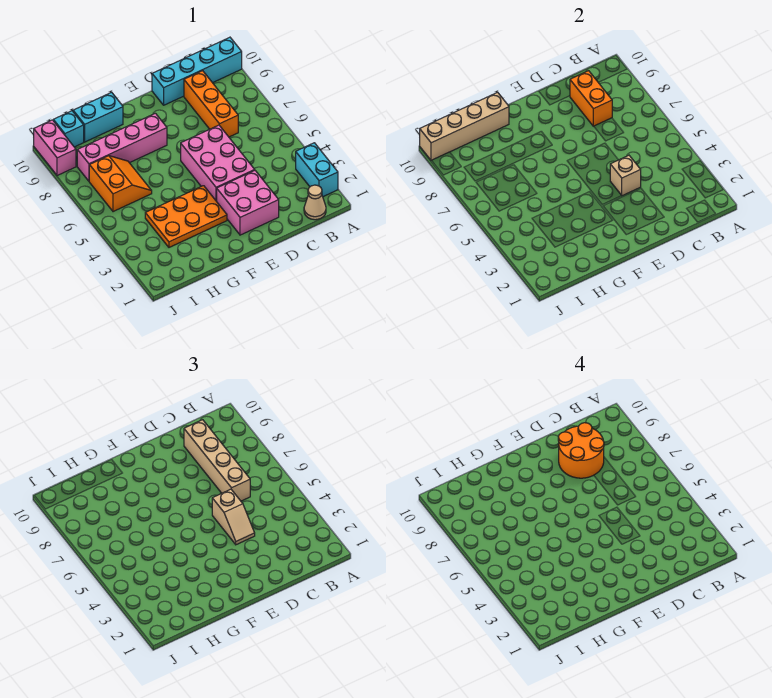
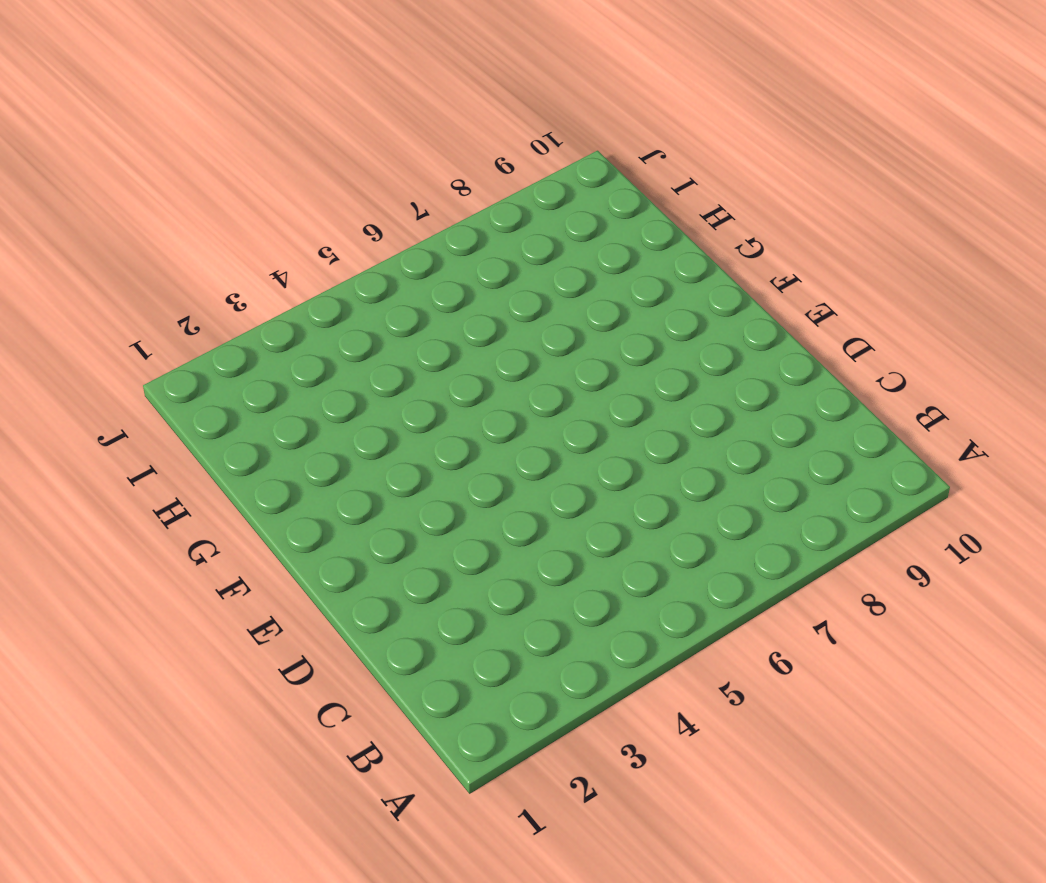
none -> cyan brick A2:A3 level 1
none -> cyan brick A10:D10 level 1
none -> tan cone B1 level 1

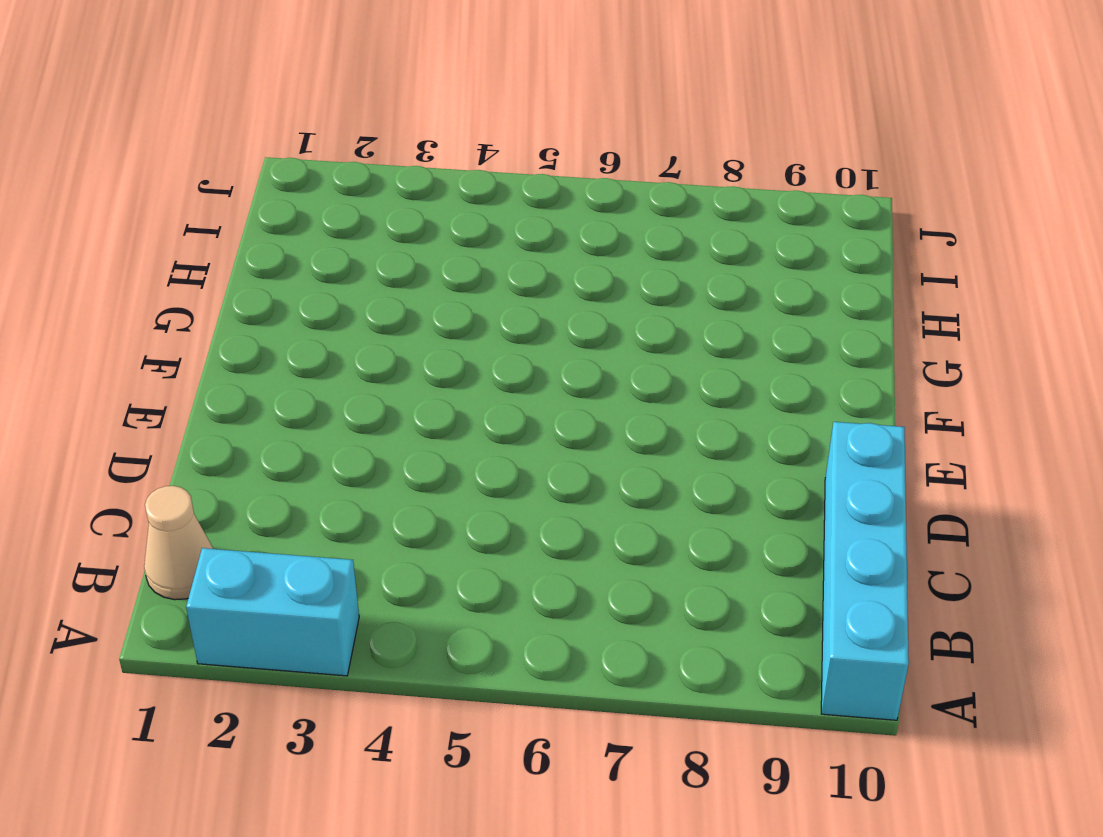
none -> orange brick C7:C9 level 1
none -> pink brick D2:E3 level 1
none -> pink brick D4:E6 level 1

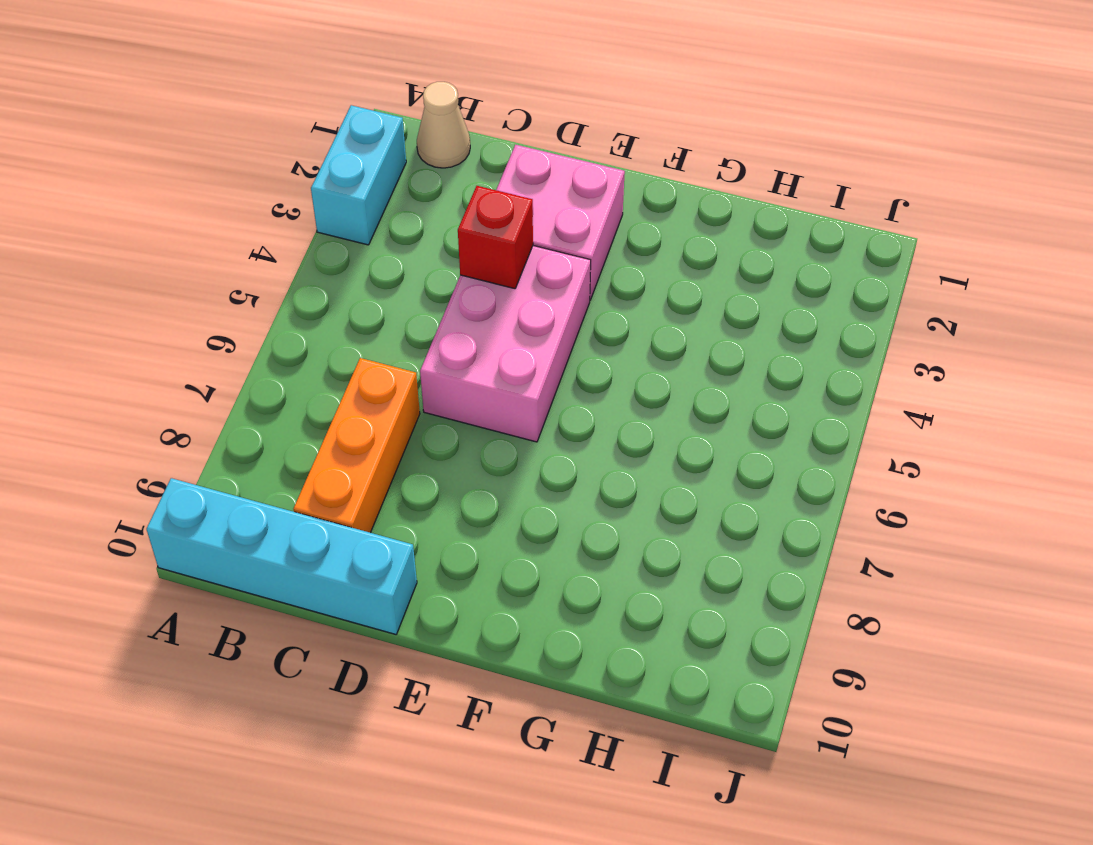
red brick D4 level 2 -> tan brick D4 level 2
none -> orange plate F3:H4 level 1
none -> pink brick F8:I8 level 1
none -> cyan brick G10:H10 level 1

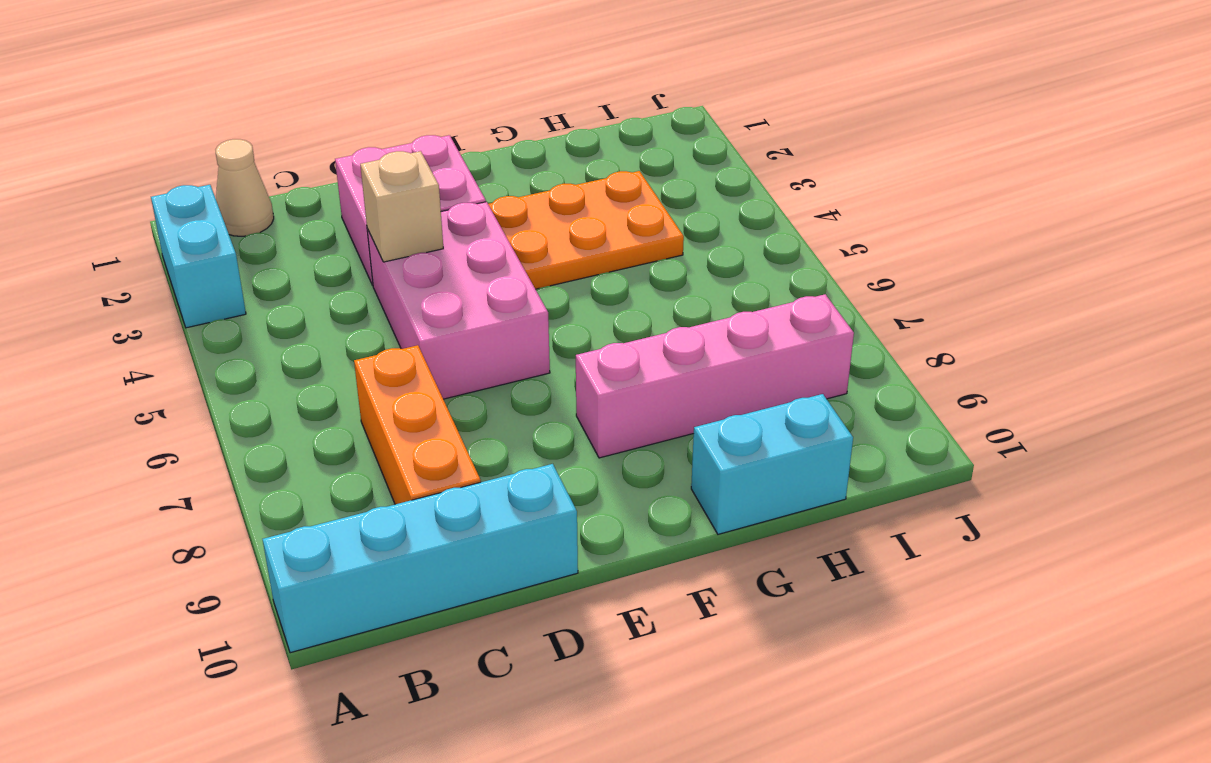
none -> orange slope H6:I7 level 1 top I
none -> cyan brick I10 level 1
none -> pink brick J9:J10 level 1

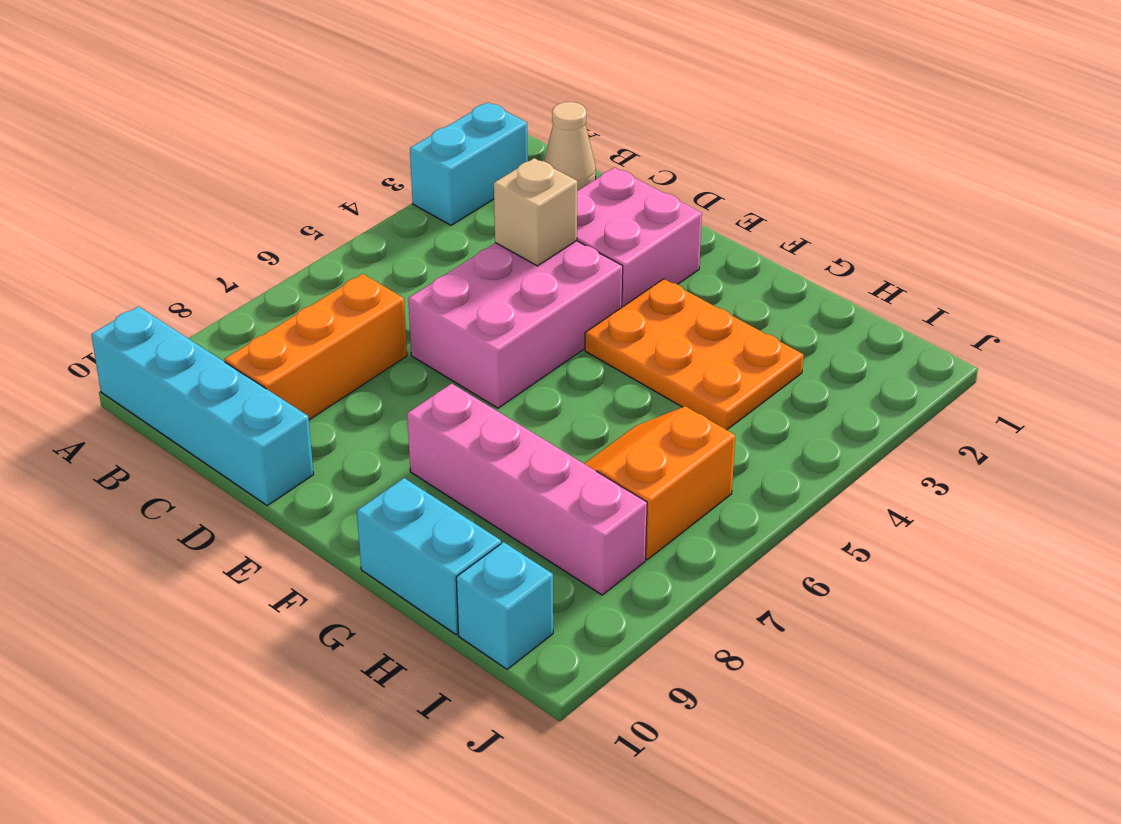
none -> pink brick J9:J10 level 1
none -> orange brick C8:C9 level 2
none -> tan brick G10:J10 level 2

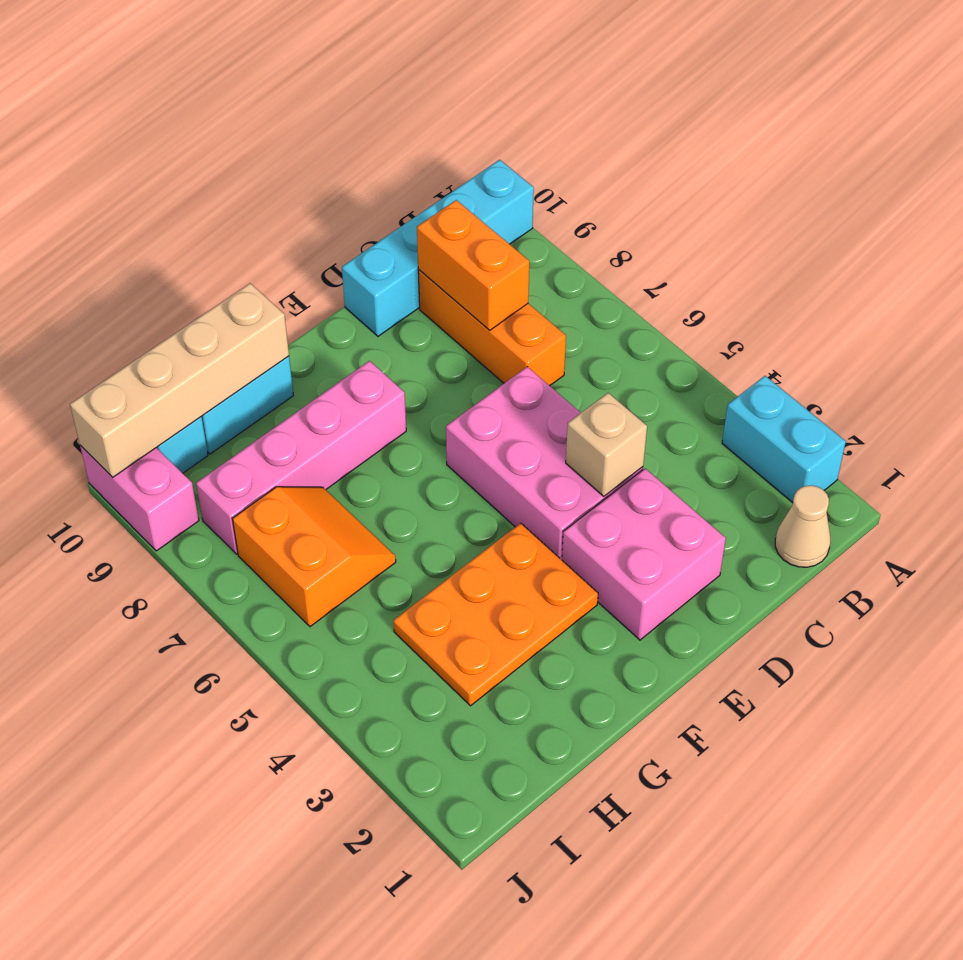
none -> tan brick C6:C9 level 3
none -> tan slope D4:D5 level 3 top 5
none -> orange round brick C8:D9 level 4

